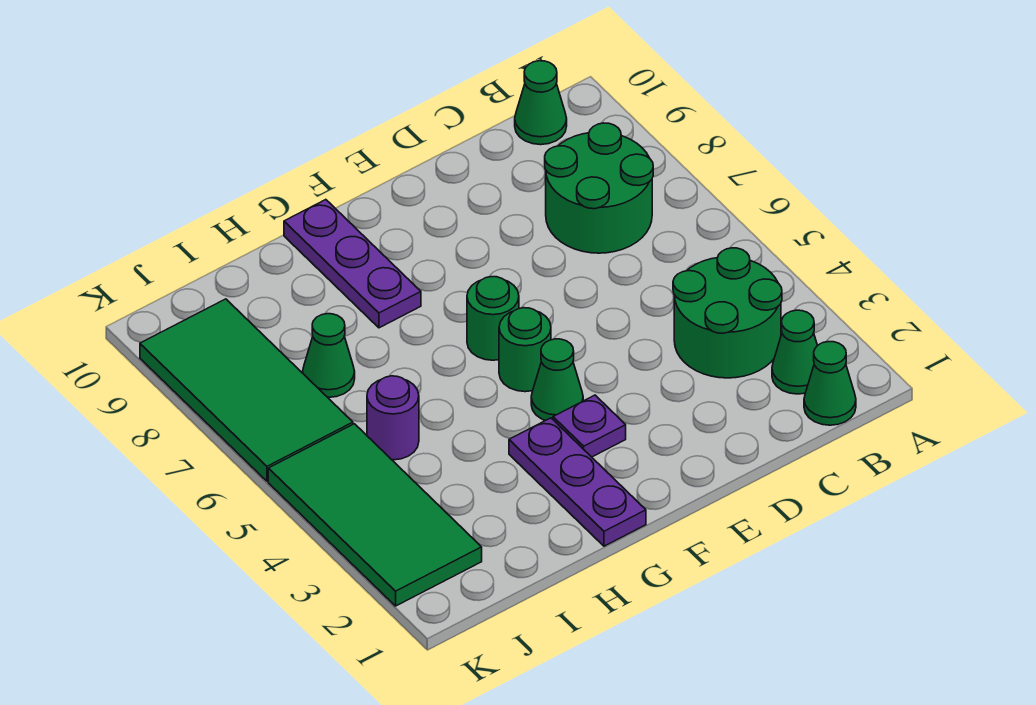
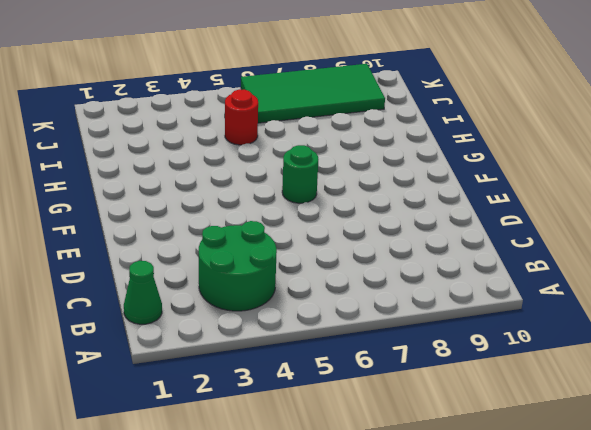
red round brick I5 level 1 -> purple round brick I5 level 1
none -> green cone B2 level 1
none -> green round brick B7:C8 level 1
none -> green cone B10 level 1

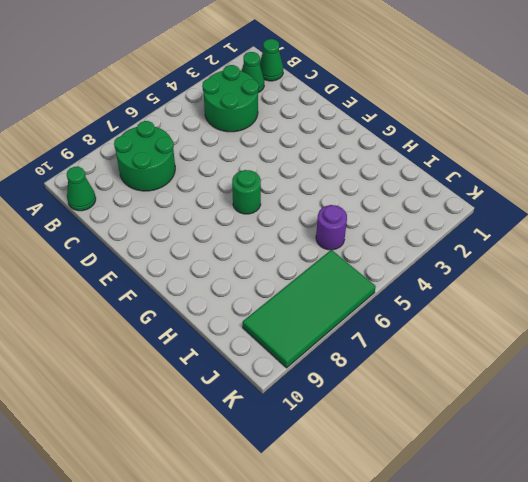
none -> purple plate F3 level 1
none -> green cone F4 level 1
none -> green round brick F5 level 1

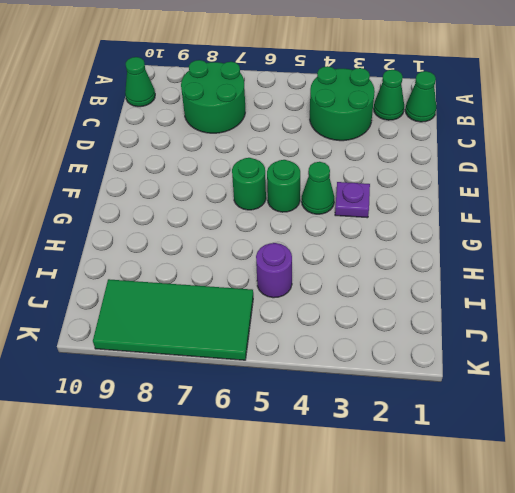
none -> purple plate G1:G3 level 1
none -> purple plate G8:G10 level 1
none -> green cone I7 level 1

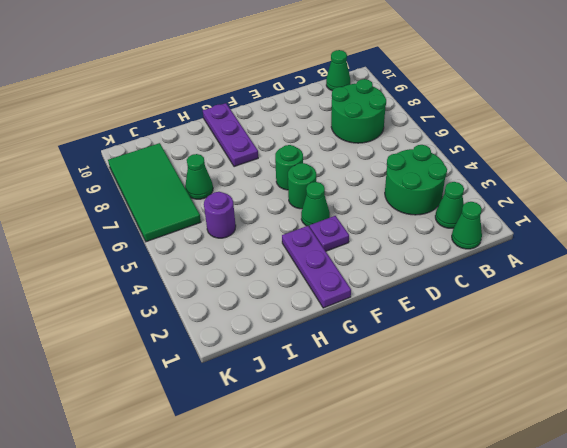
none -> green tile J2:K5 level 1

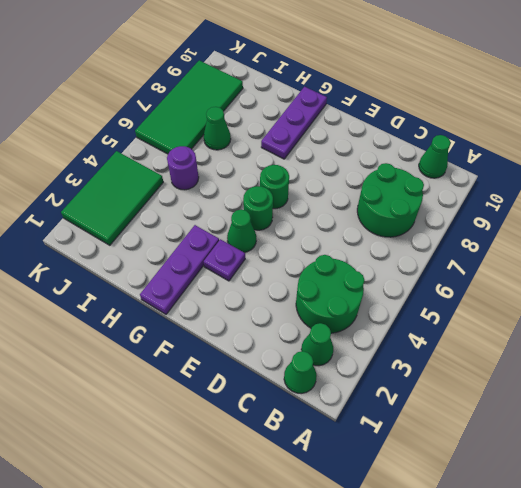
green tile J2:K4 level 1 -> green tile J2:K5 level 1

